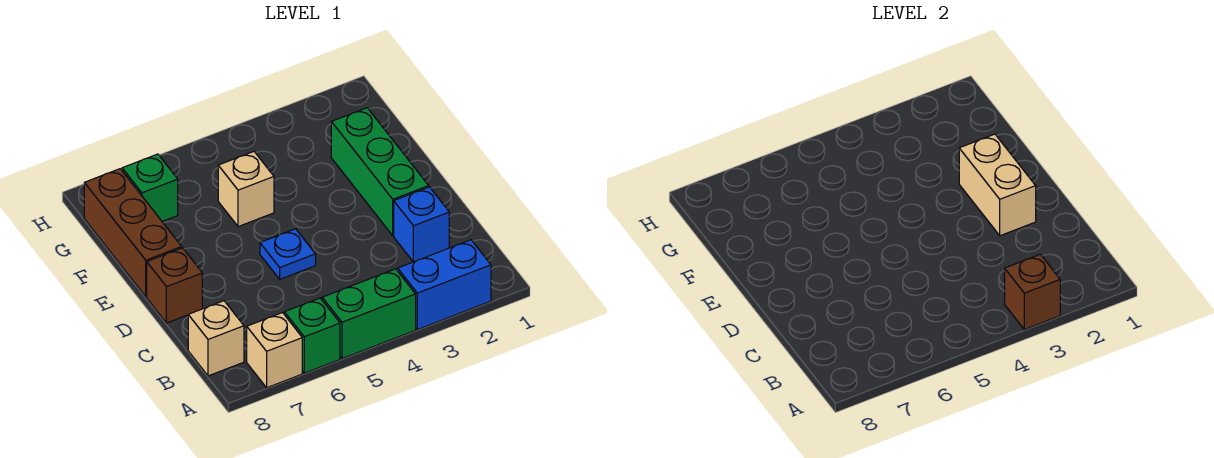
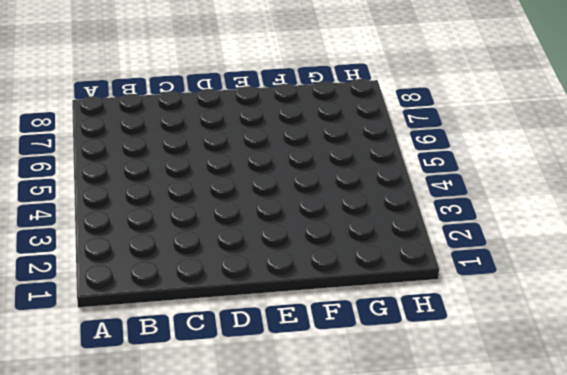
none -> blue brick A2:A3 level 1
none -> green brick A4:A5 level 1
none -> green brick A6 level 1

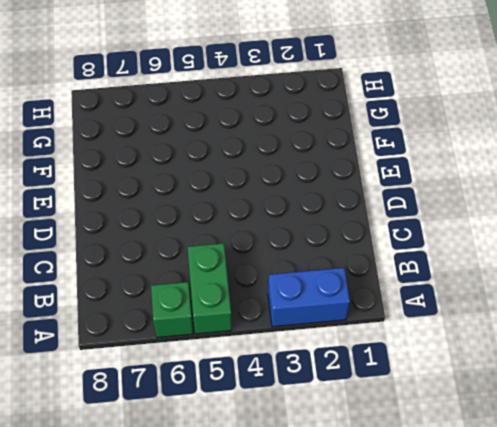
green brick A5:B5 level 1 -> green brick A4:A5 level 1
none -> tan brick A7 level 1
none -> tan brick B8 level 1
none -> blue brick C2 level 1

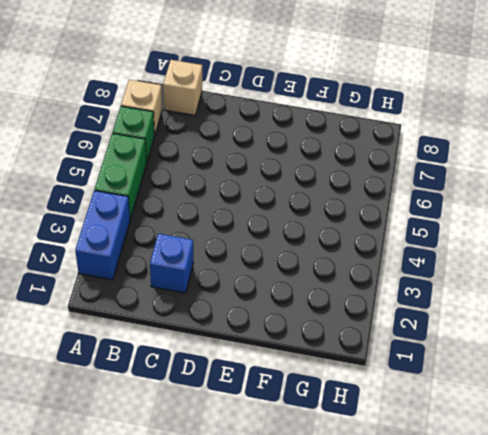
none -> green brick D2:F2 level 1
none -> blue plate D5 level 1
none -> brown brick D8 level 1

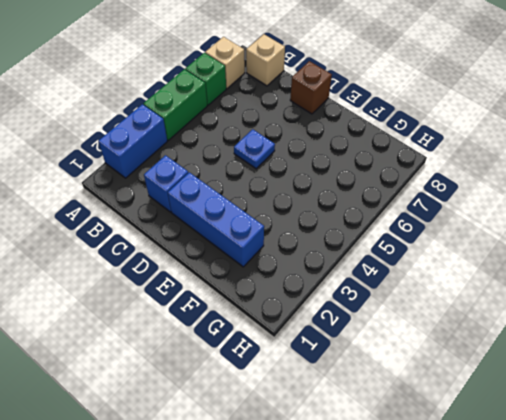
blue brick D2:F2 level 1 -> green brick D2:F2 level 1
none -> brown brick E8:G8 level 1
none -> tan brick F5 level 1
none -> green brick G7 level 1

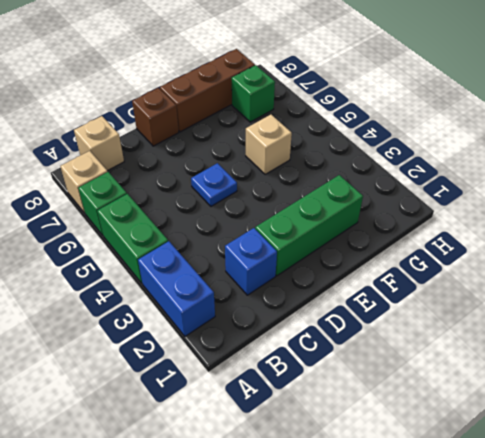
none -> brown brick A3 level 2
none -> tan brick D2:E2 level 2

